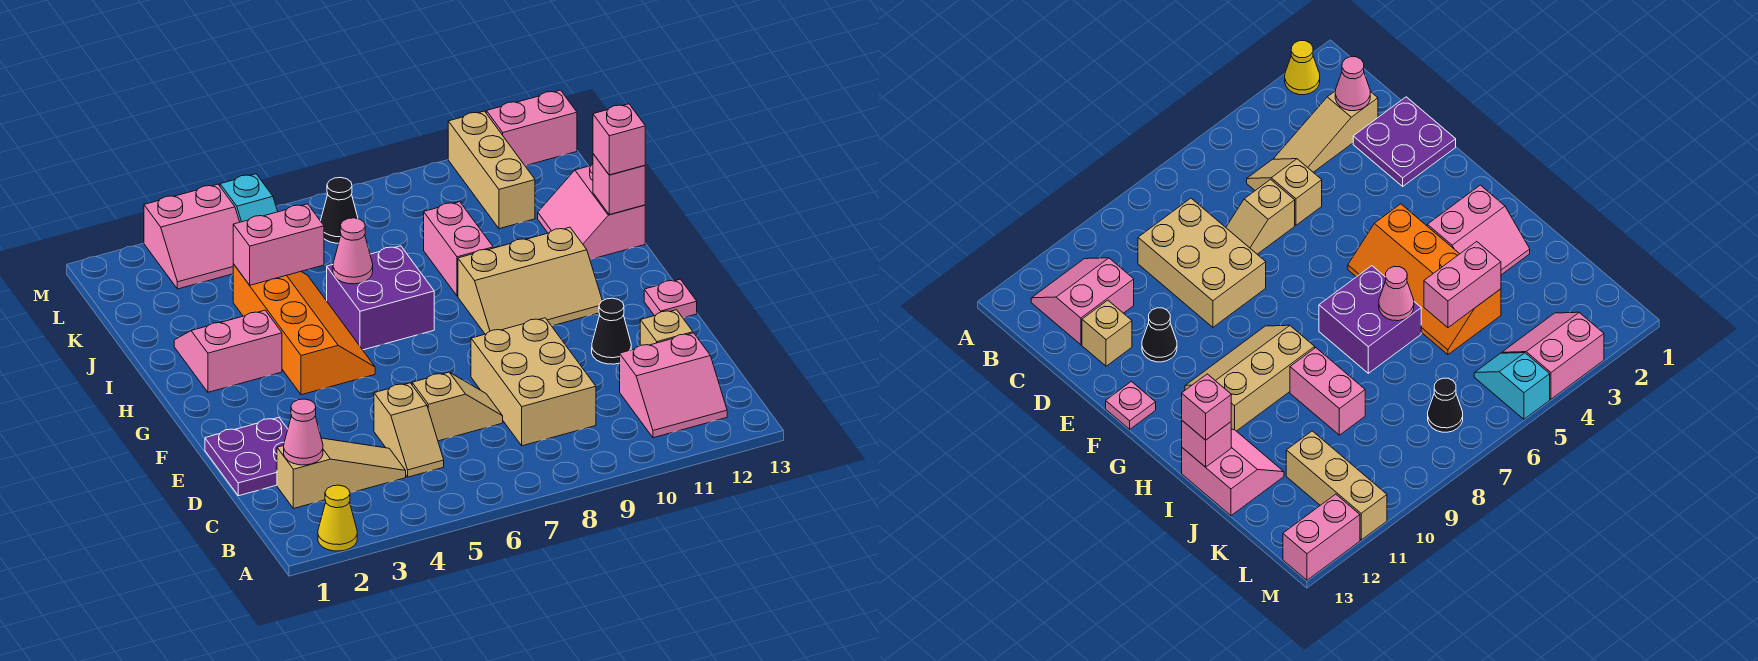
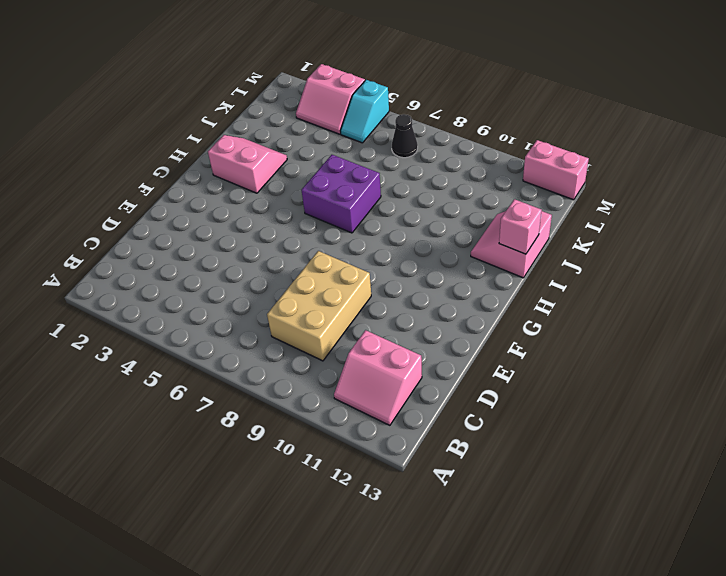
none -> yellow cone A2 level 1
none -> tan slope C2:C4 level 1 top 2
none -> tan slope C5:D5 level 1 top D

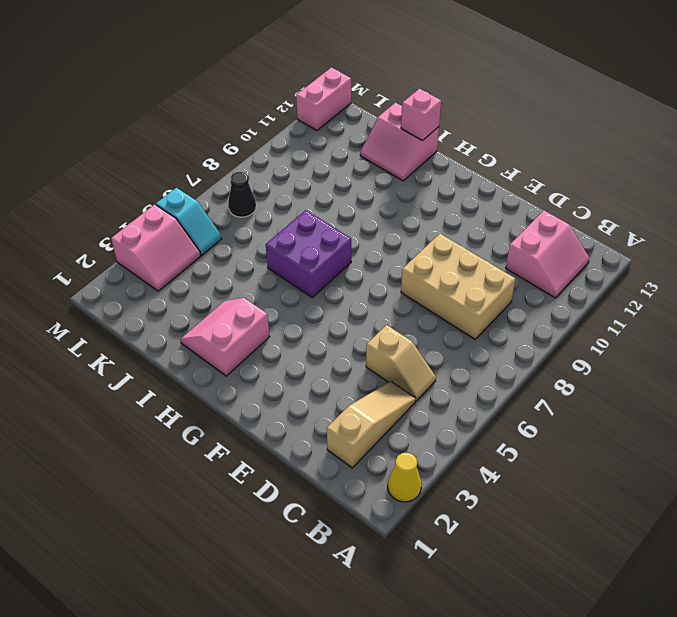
none -> purple plate D1:E2 level 1
none -> tan slope D6:D7 level 1 top 6
none -> tan brick D12 level 1

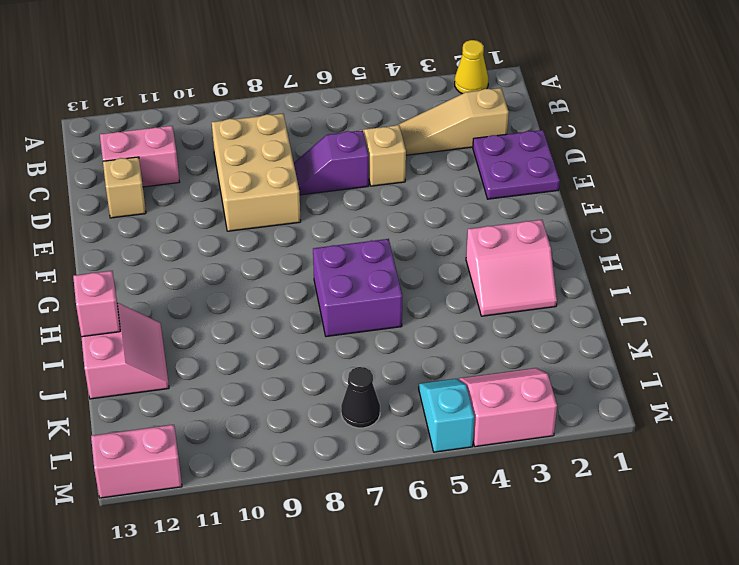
purple slope D6:D7 level 1 top 6 -> tan slope D6:D7 level 1 top 6
none -> black cone E11 level 1
none -> pink plate F13 level 1
none -> orange slope G4:J5 level 1 top 4

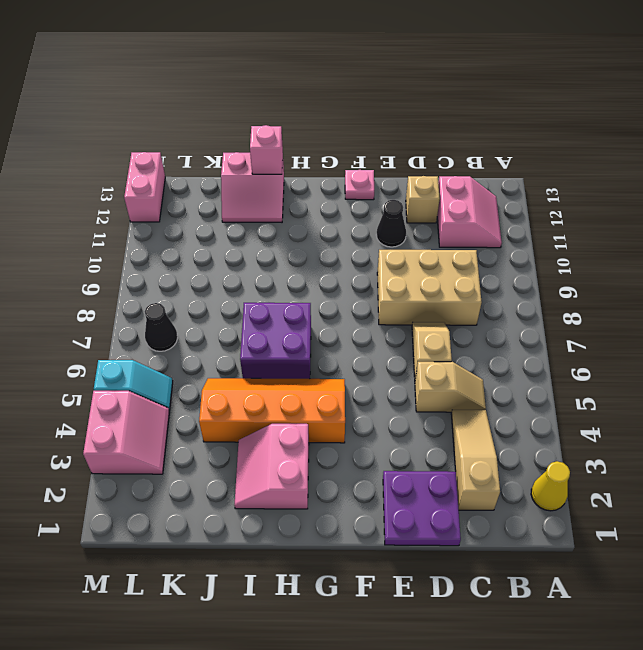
none -> tan slope G9:H11 level 1 top H
none -> pink brick I9:J9 level 1
none -> tan brick K11:M11 level 1

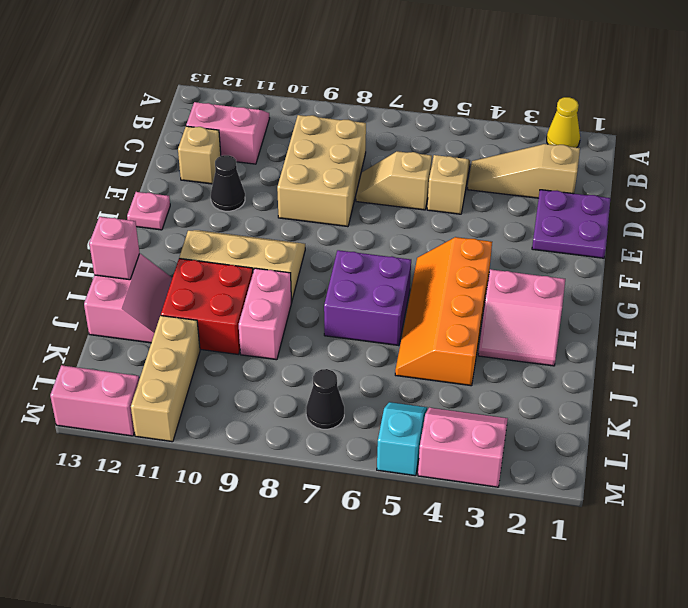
red brick I10:J11 level 1 -> none
none -> pink cone C2 level 2
none -> pink cone I6 level 2
none -> pink brick J4:J5 level 2

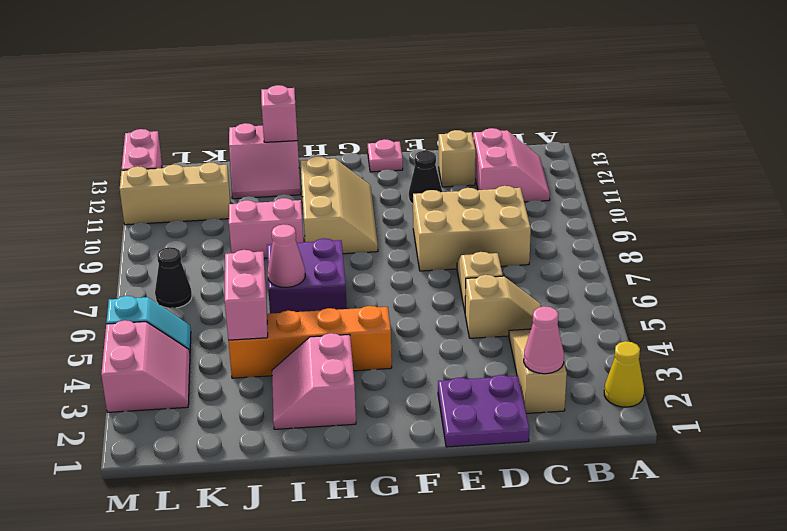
none -> pink brick I13 level 3

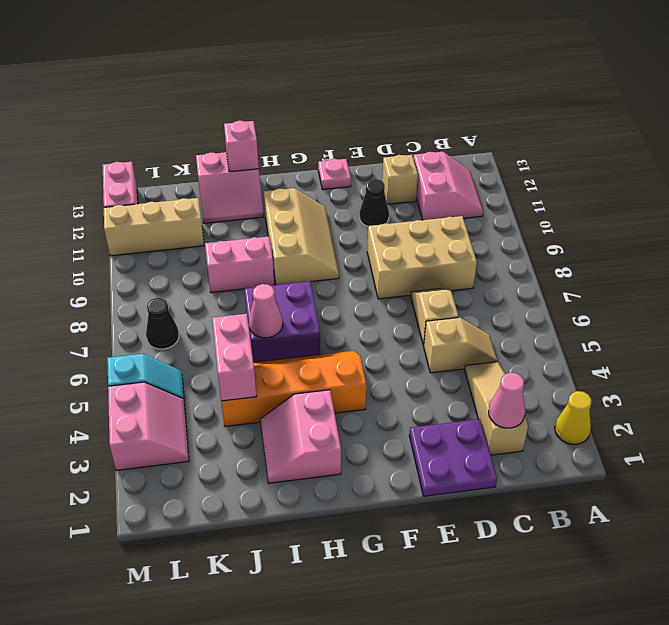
none -> pink brick I13 level 3

